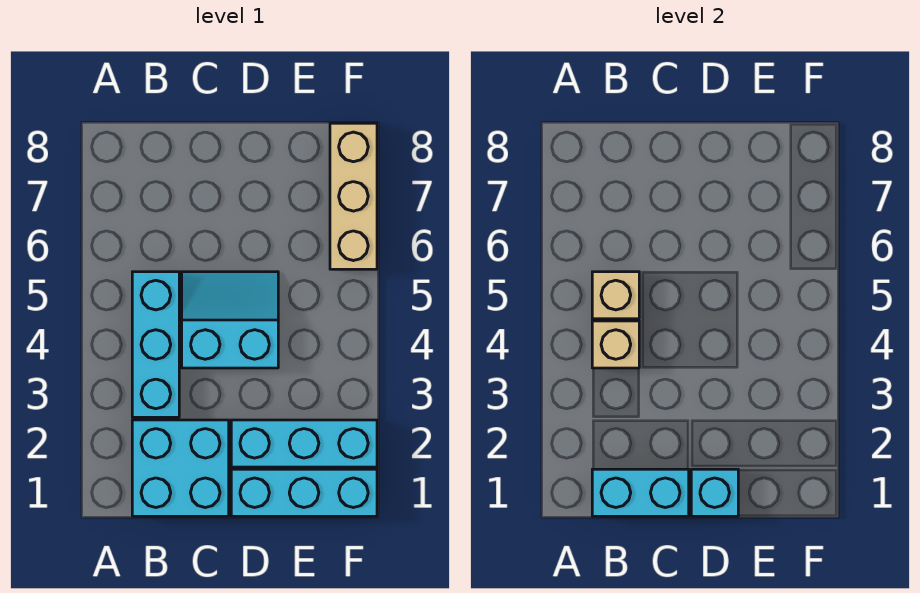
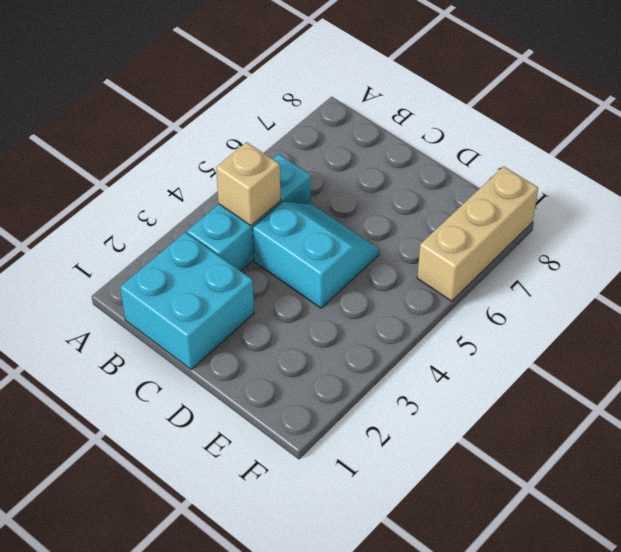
none -> cyan brick D1:F1 level 1
none -> cyan brick D2:F2 level 1

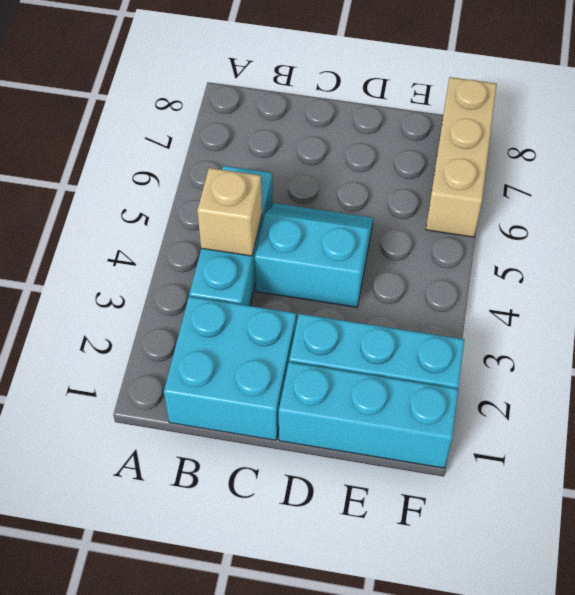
none -> cyan brick B1:C1 level 2
none -> tan brick B5 level 2

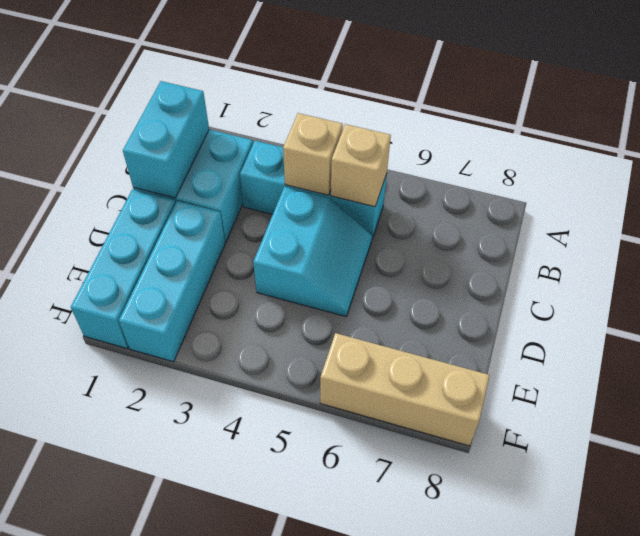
none -> cyan brick D1 level 2

